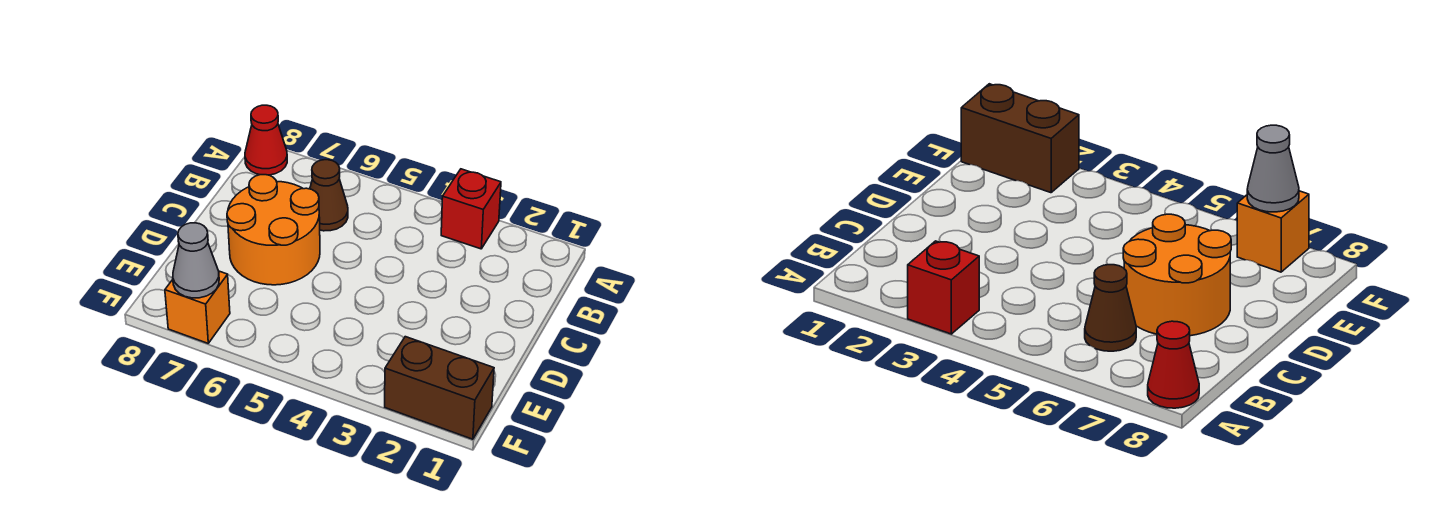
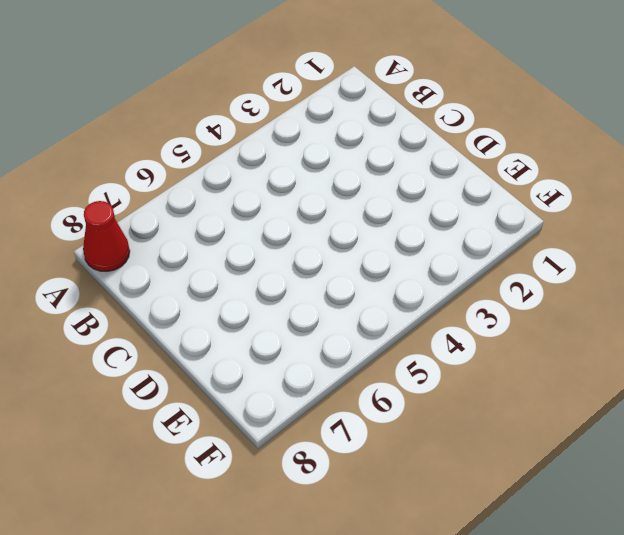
none -> red brick A3 level 1
none -> brown cone B6 level 1

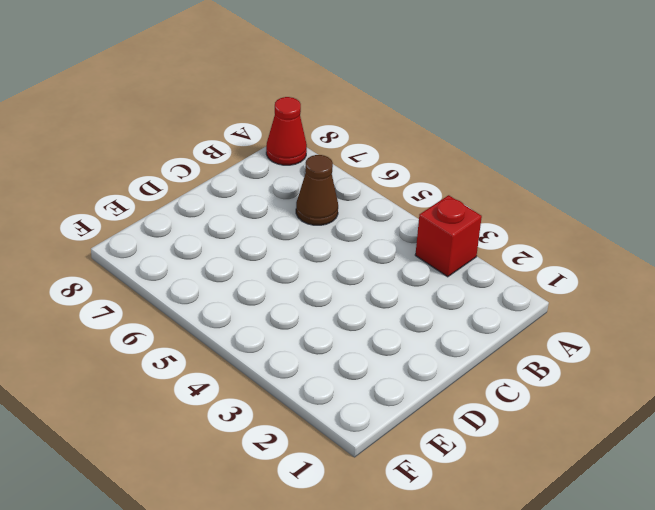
none -> orange round brick C6:D7 level 1
none -> brown brick F1:F2 level 1

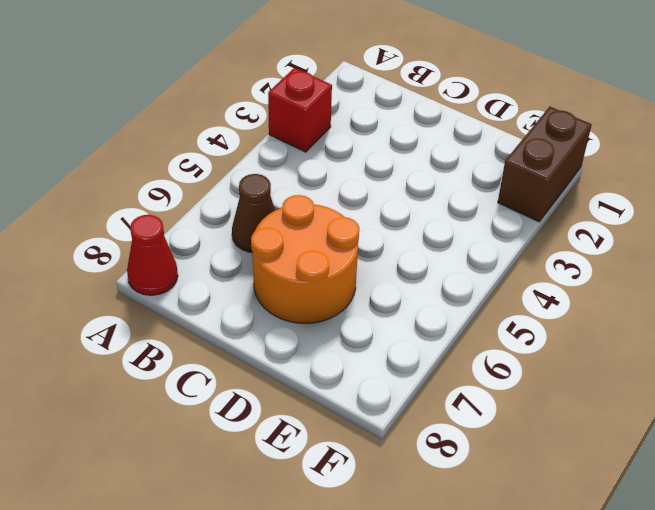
none -> orange brick F7 level 1
none -> grey cone F7 level 2

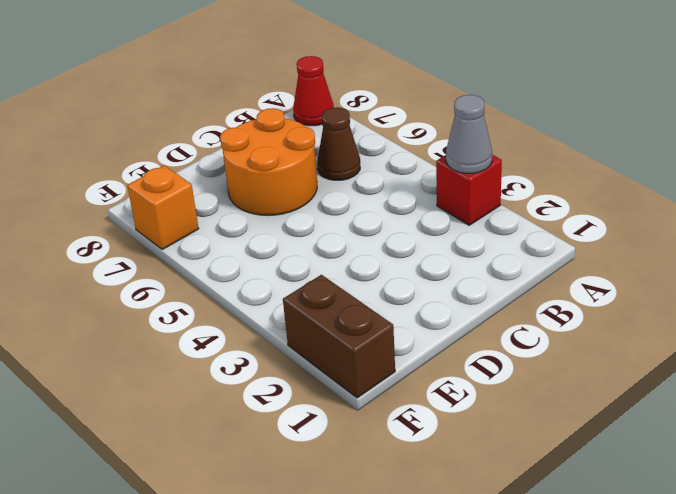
grey cone A3 level 2 -> grey cone F7 level 2

